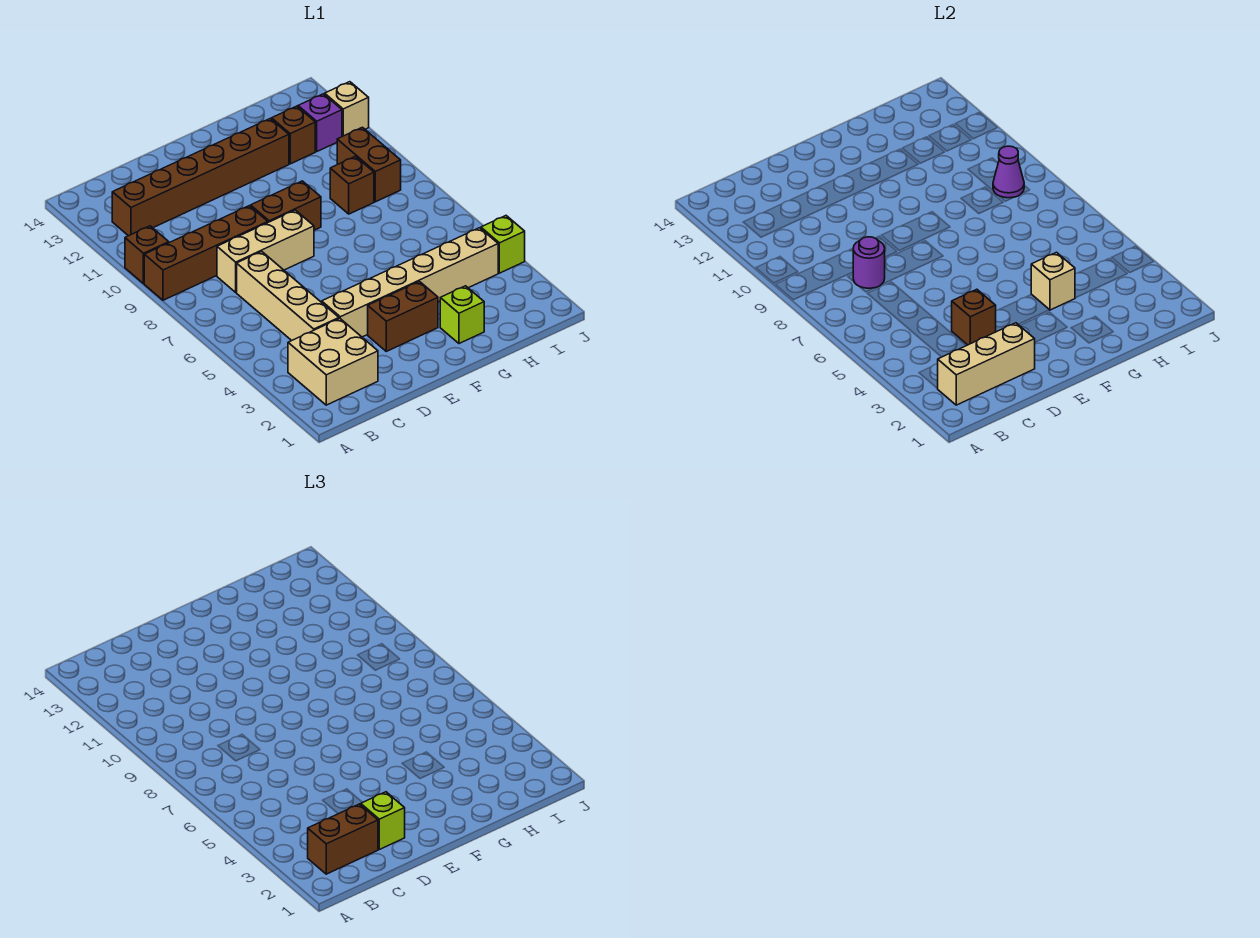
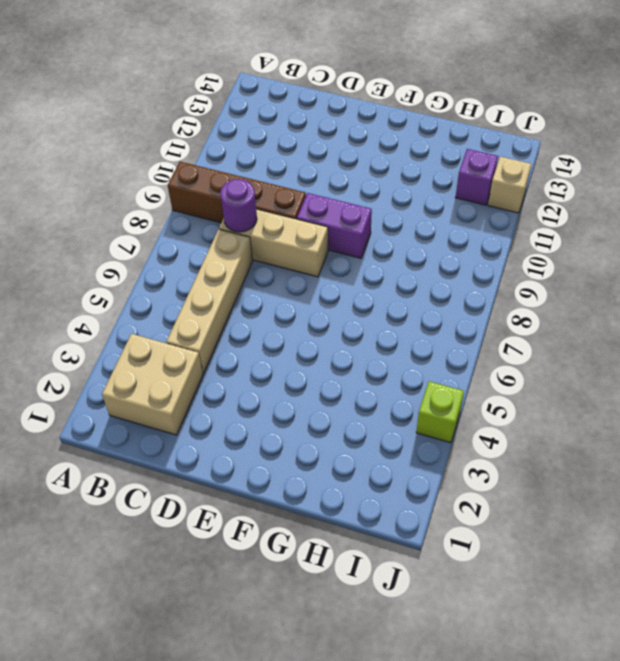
purple brick E9:F9 level 1 -> brown brick E9:F9 level 1
none -> brown brick A10 level 1
none -> brown brick B12:G12 level 1
none -> tan brick D4:I4 level 1

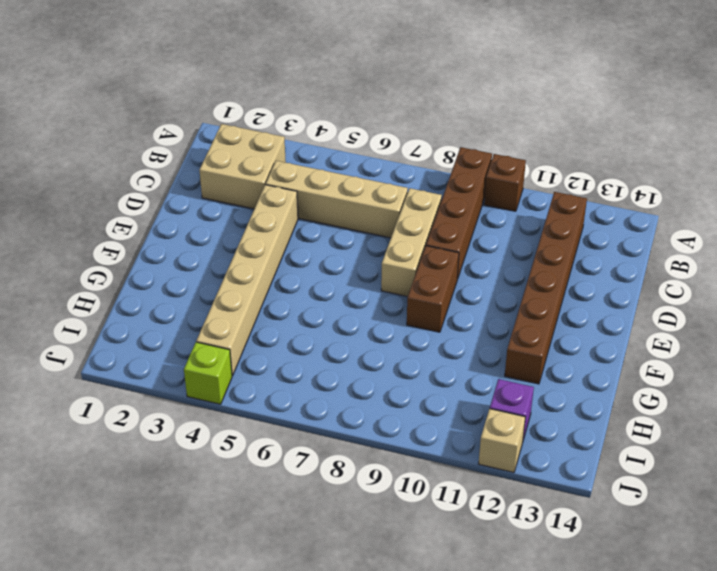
none -> brown brick E3:F3 level 1
none -> lime brick G2 level 1
none -> brown brick H9 level 1

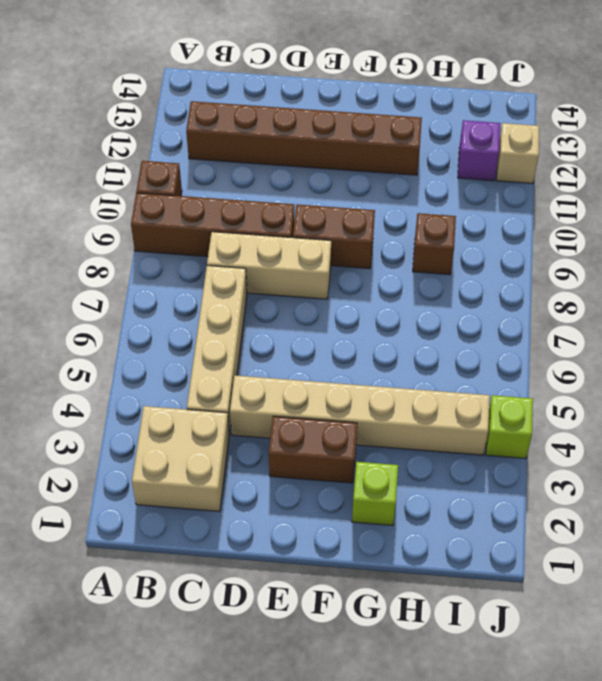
none -> brown brick H12 level 1
none -> brown brick I9:I10 level 1
none -> tan brick B2:D2 level 2

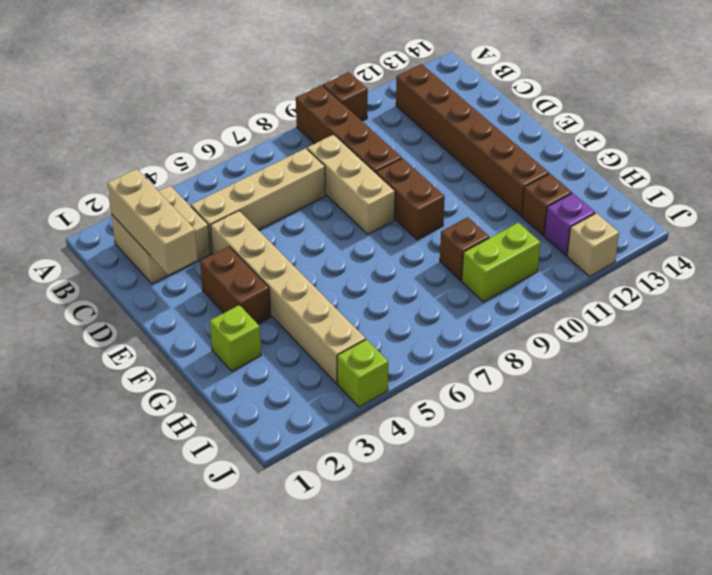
lime brick I9:I10 level 1 -> brown brick I9:I10 level 1
none -> purple round brick C8 level 2
none -> brown brick D4 level 2
none -> tan brick G4 level 2

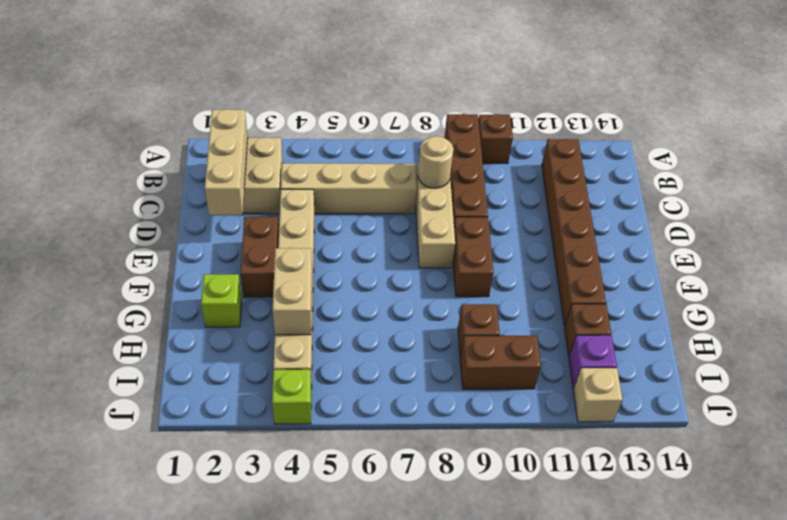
tan round brick C8 level 2 -> purple round brick C8 level 2
tan brick G4:H4 level 2 -> tan brick G4 level 2
none -> brown brick D4 level 2
none -> purple cone I9 level 2
none -> brown brick B2:C2 level 3

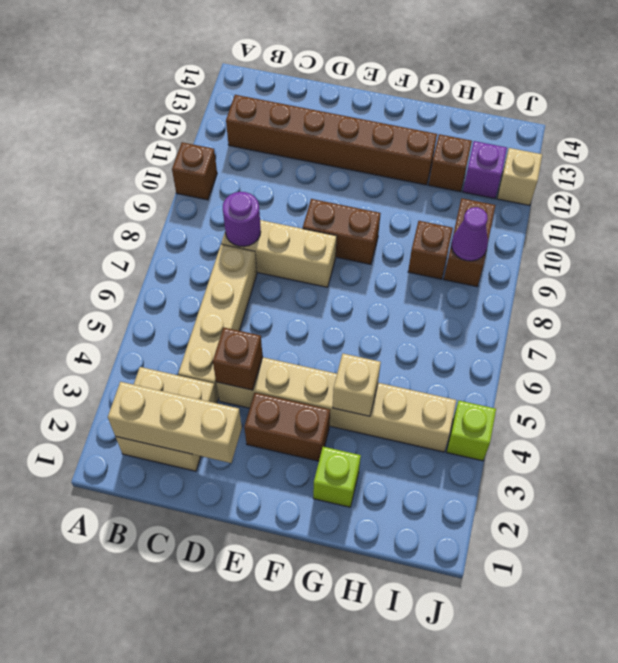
none -> brown brick A9:D9 level 1
none -> brown brick B2:C2 level 3
none -> lime brick D2 level 3

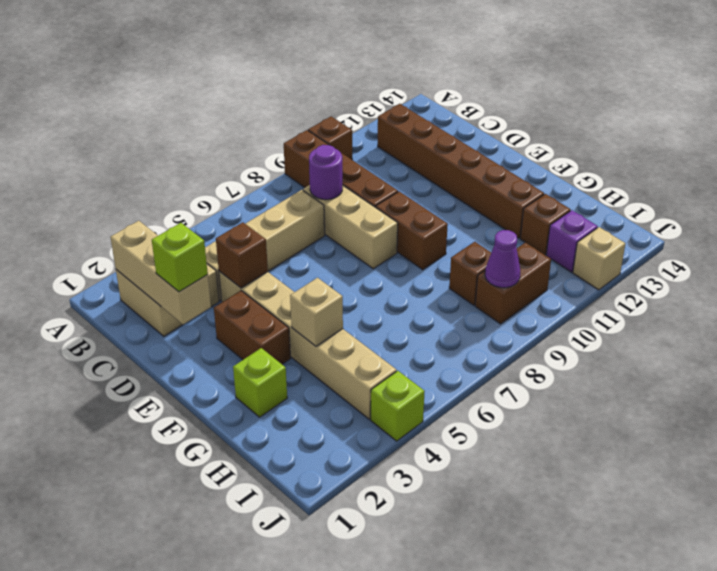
none -> brown brick B2:C2 level 3

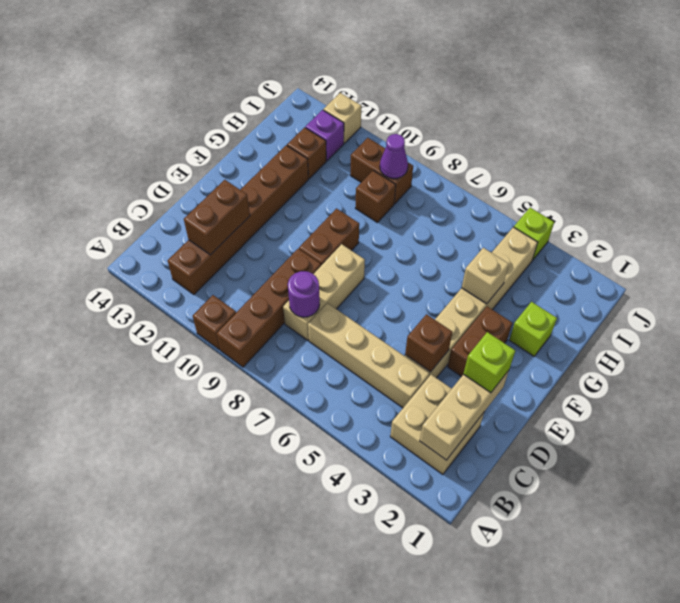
brown brick C12:D12 level 2 -> brown brick B2:C2 level 3

